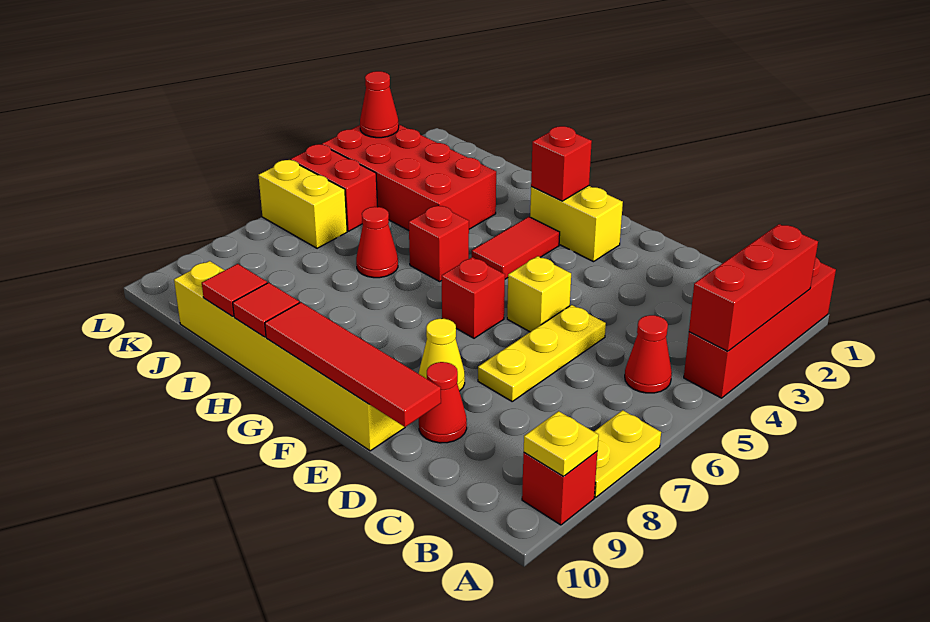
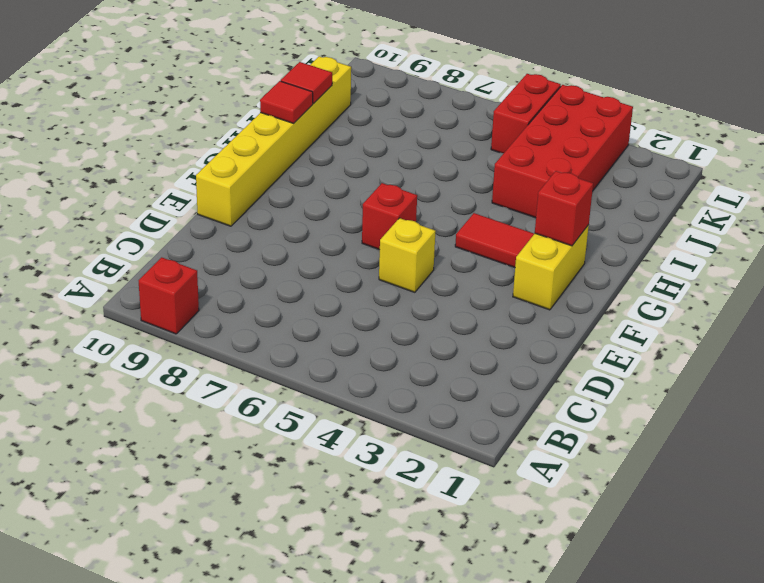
none -> red brick A1:A4 level 1
none -> yellow plate A7:A8 level 1
none -> red cone B5 level 1

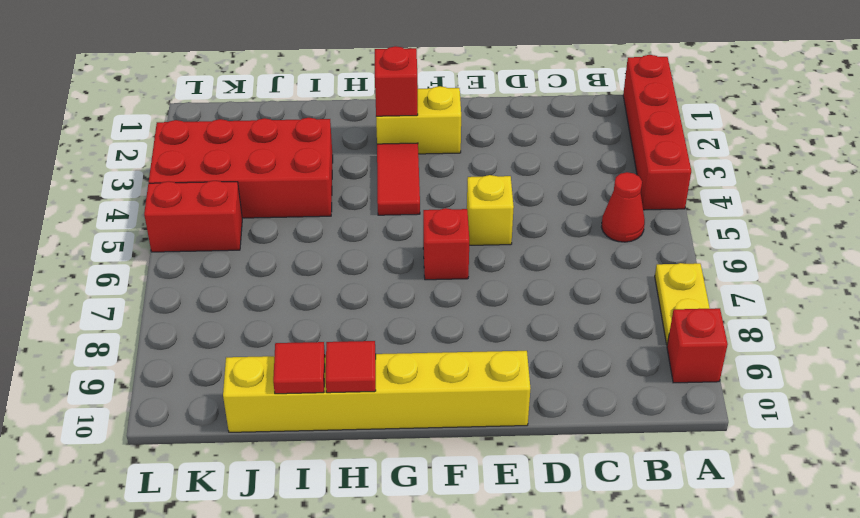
none -> yellow plate D5:D7 level 1
none -> red cone D9 level 1
none -> yellow cone E8 level 1

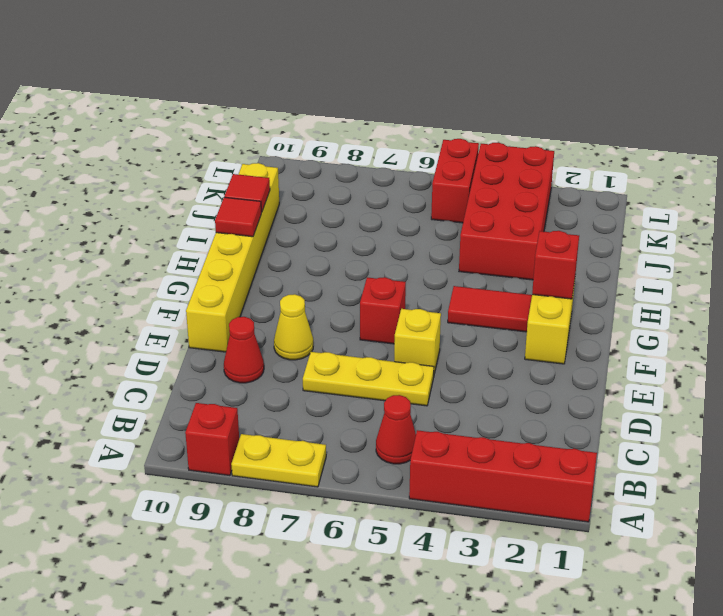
none -> red brick H5 level 1
none -> red cone I6 level 1
none -> yellow brick K6:L6 level 1

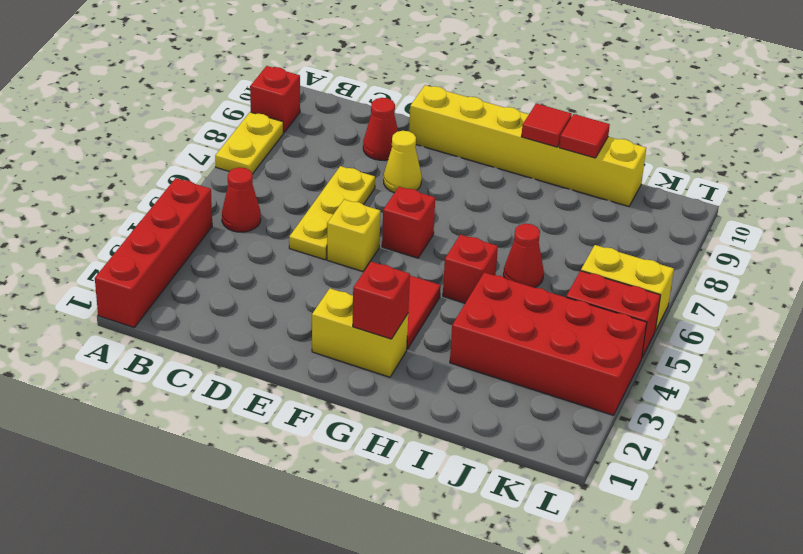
none -> red brick A2:A4 level 2
none -> yellow plate A9 level 2
none -> red tile D10:G10 level 2

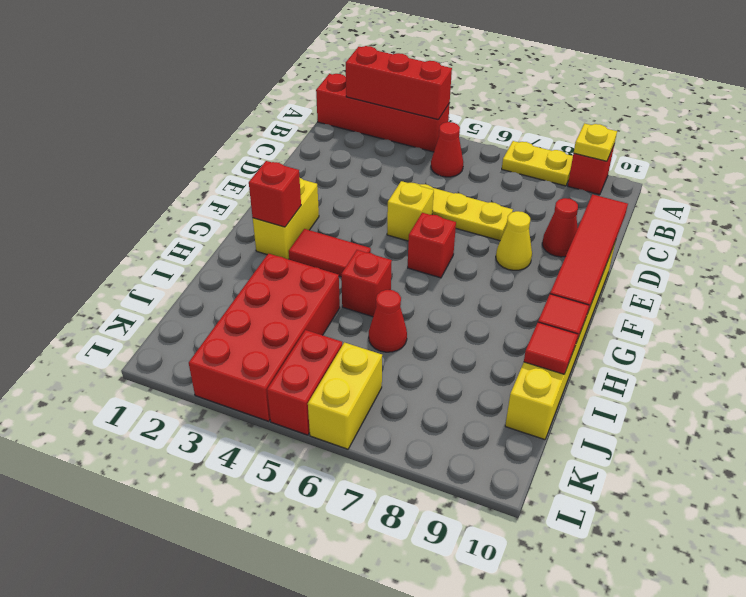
none -> red cone L3 level 2

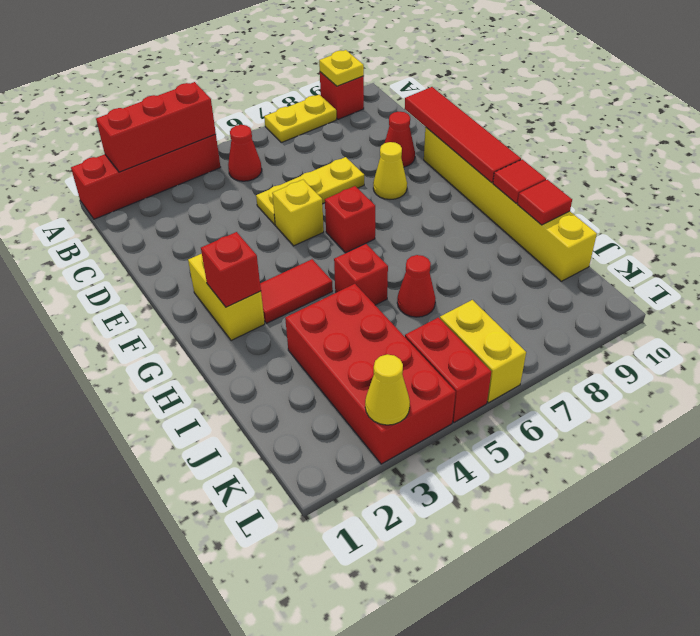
yellow cone L3 level 2 -> red cone L3 level 2

